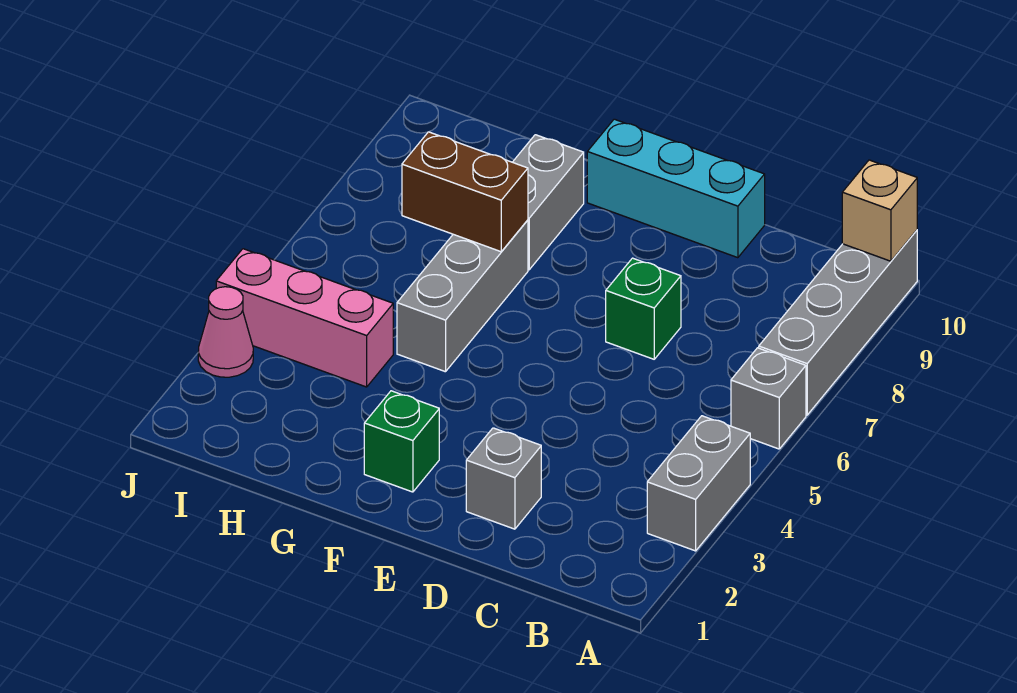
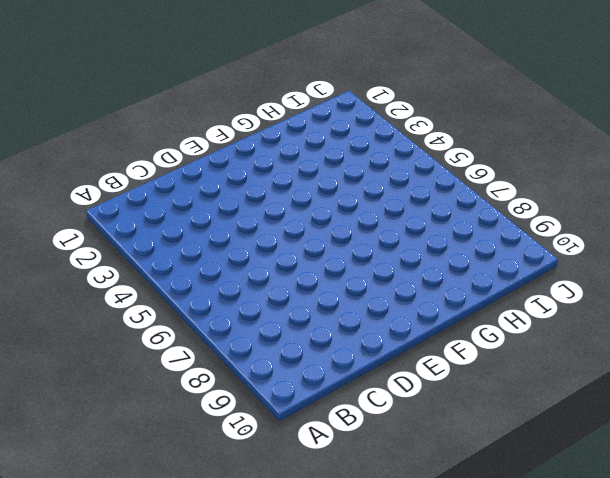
none -> grey brick A3:A4 level 1
none -> grey brick A6 level 1
none -> grey brick A7:A10 level 1

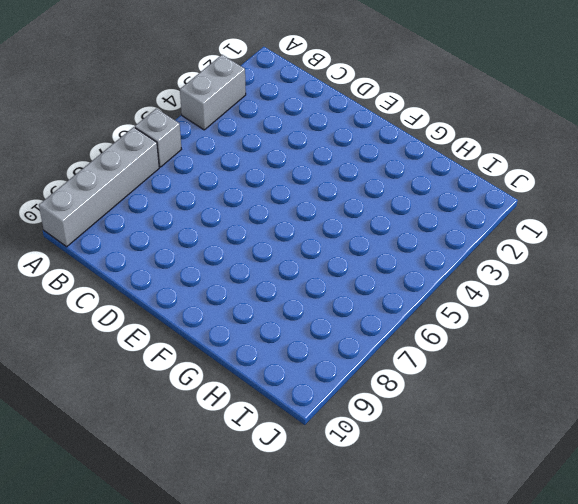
none -> grey brick D2 level 1
none -> green brick D7 level 1
none -> cyan brick D10:F10 level 1

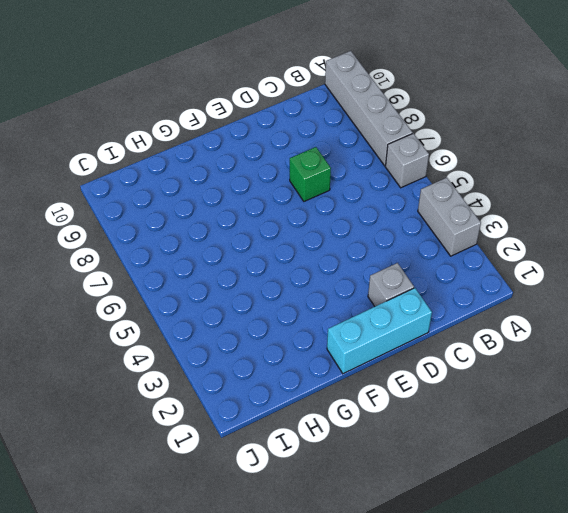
cyan brick D1:F1 level 1 -> cyan brick D10:F10 level 1
none -> green brick F2 level 1
none -> grey brick G5:G7 level 1
none -> grey brick G8:G9 level 1

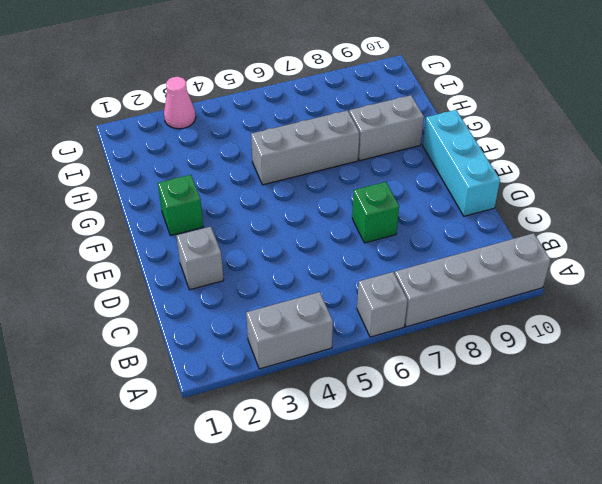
none -> pink brick H4:J4 level 1
none -> tan brick A10 level 2
none -> brown brick G7:H7 level 2

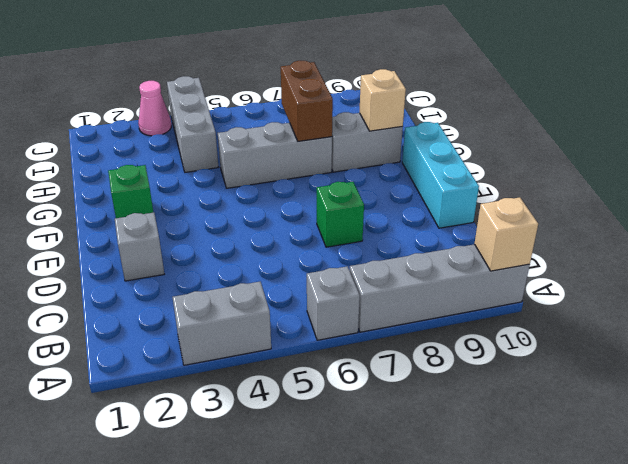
tan brick G9 level 2 -> none
grey brick H4:J4 level 1 -> pink brick H4:J4 level 1

